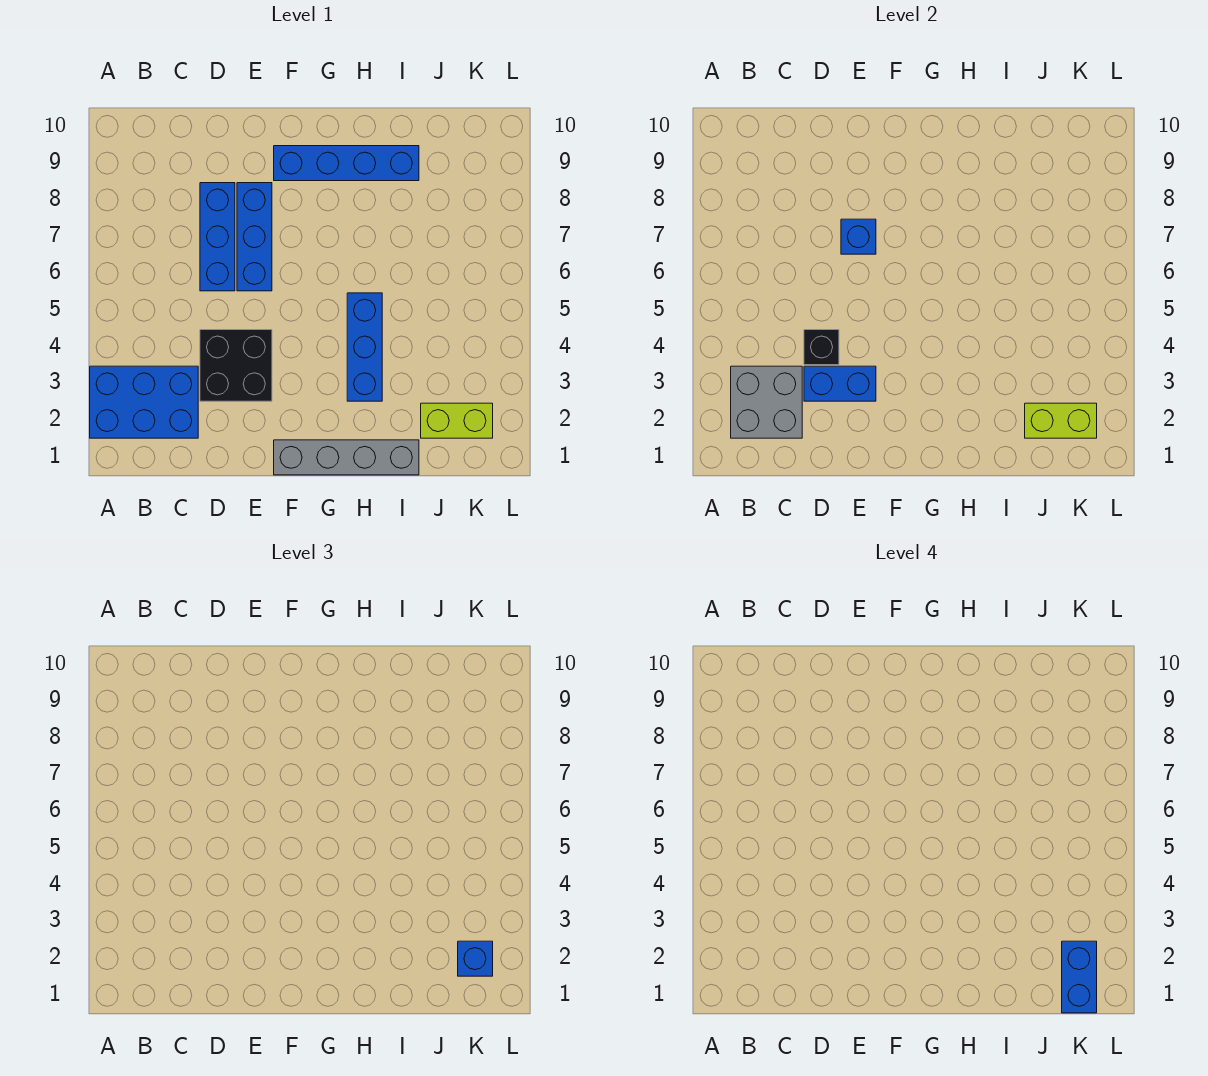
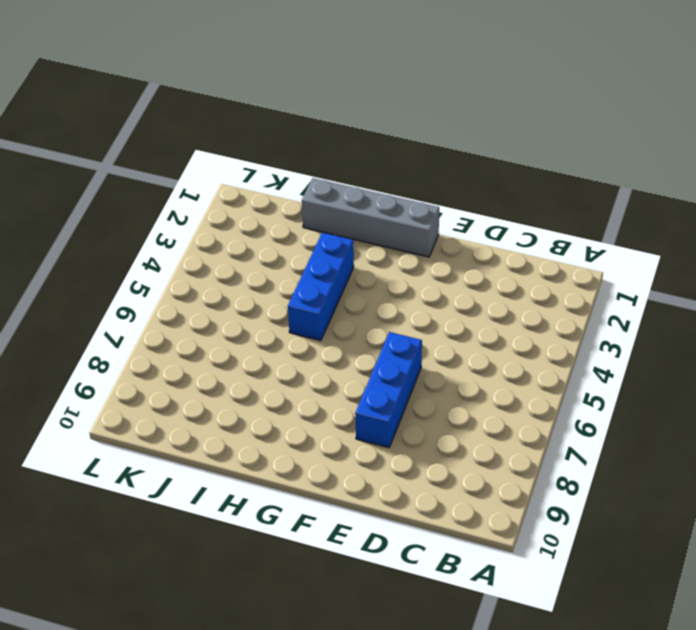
none -> blue brick A2:C3 level 1
none -> black brick D3:E4 level 1
none -> blue brick D6:D8 level 1

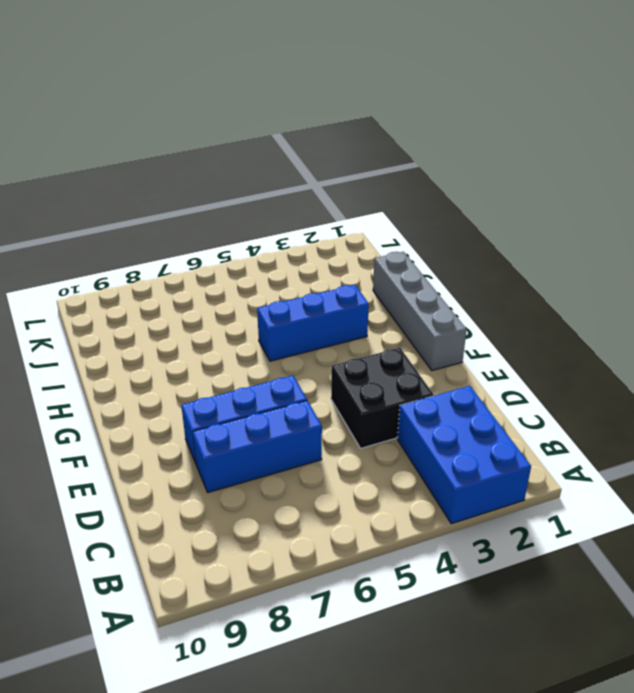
none -> blue brick F9:I9 level 1
none -> lime brick J2:K2 level 1
none -> grey brick B2:C3 level 2

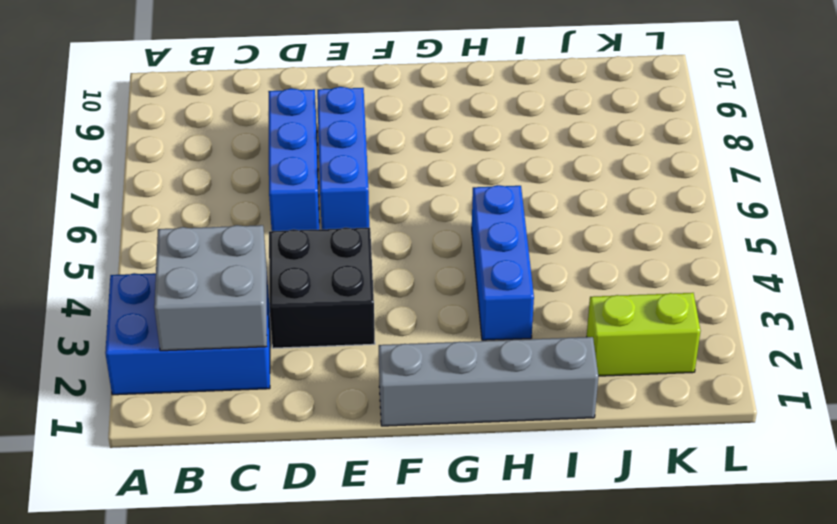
none -> blue brick F9:I9 level 1
none -> blue brick D3:E3 level 2
none -> black brick D4 level 2

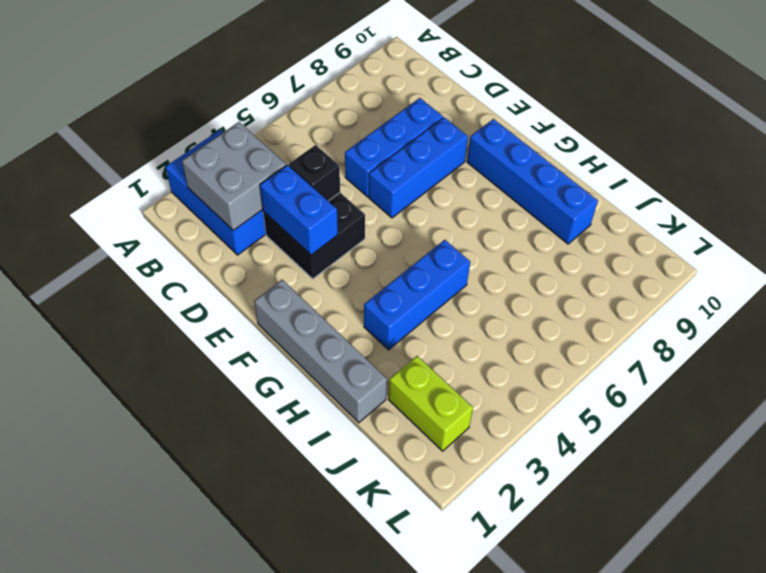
none -> blue brick E7 level 2
none -> lime brick J2:K2 level 2
none -> blue brick K2 level 3

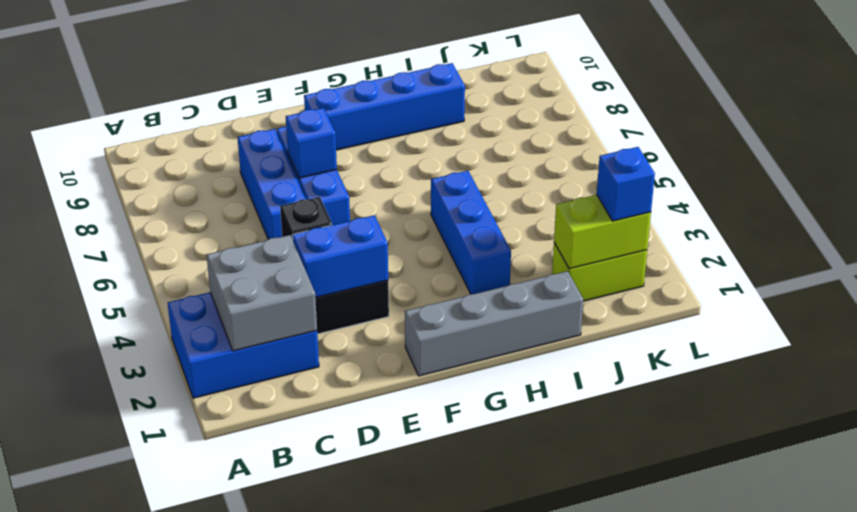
none -> blue brick K1:K2 level 4

